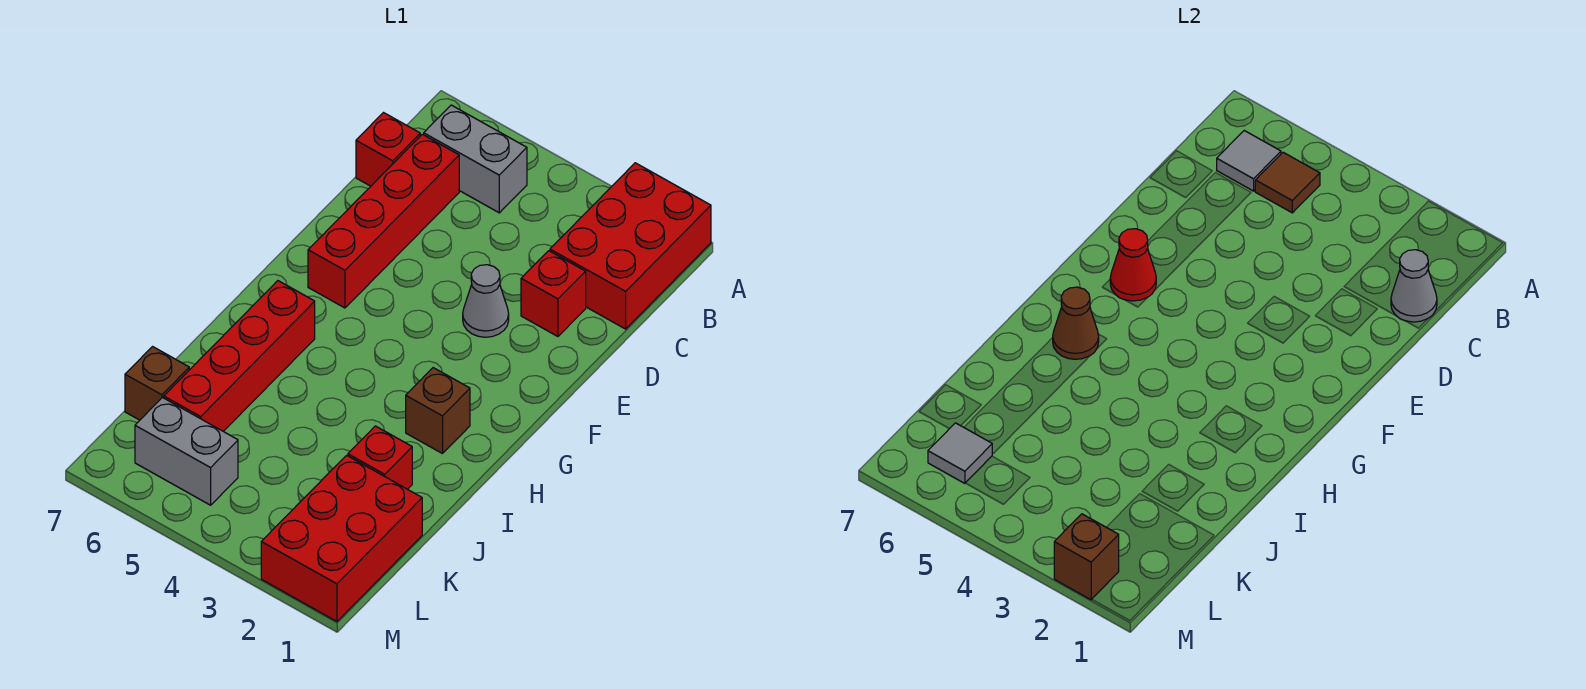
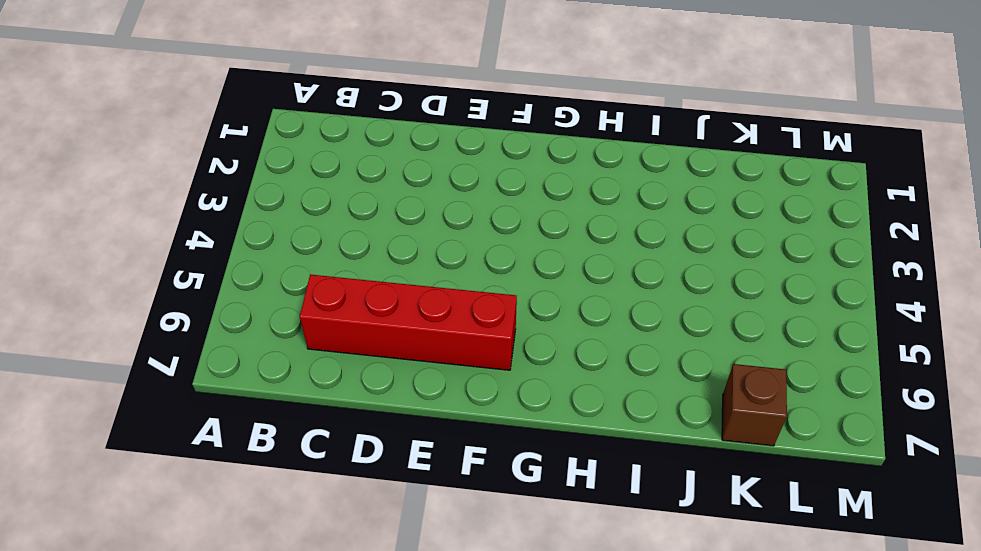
none -> red brick A1:C2 level 1
none -> grey brick B5:B6 level 1
none -> red brick C7 level 1

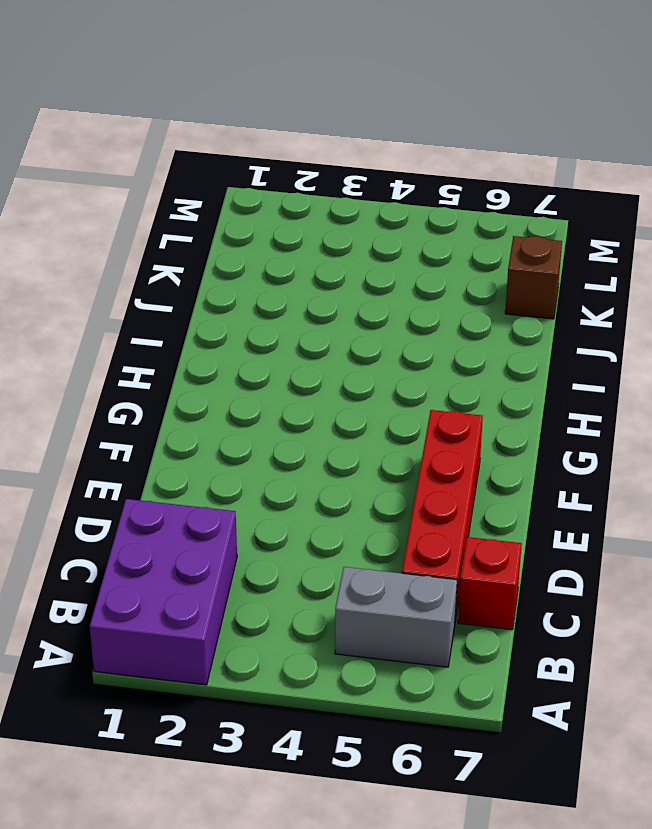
purple brick A1:C2 level 1 -> red brick A1:C2 level 1
none -> red brick D2 level 1
none -> grey cone E3 level 1
none -> brown brick H2 level 1

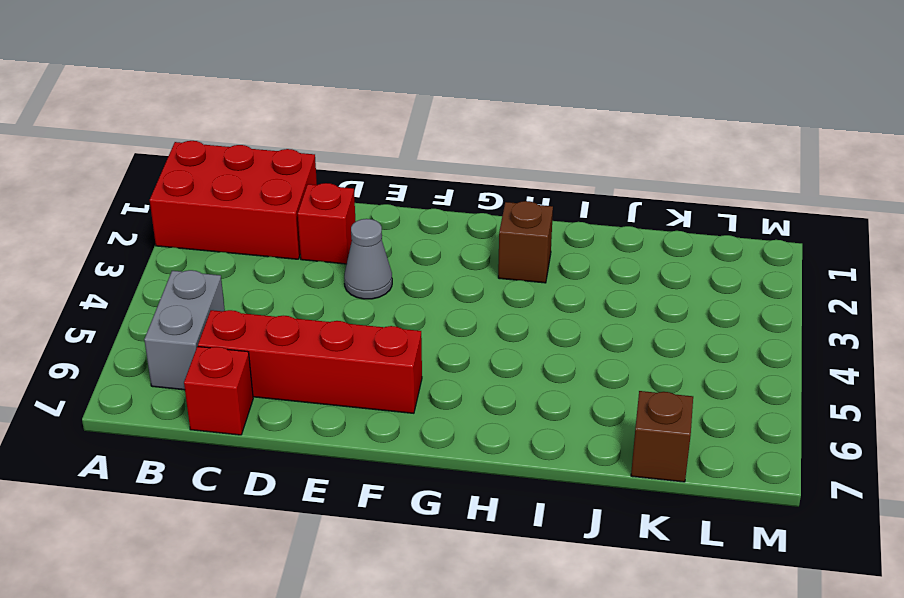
none -> red brick H6:K6 level 1
none -> red brick J2 level 1
none -> red brick K1:M2 level 1

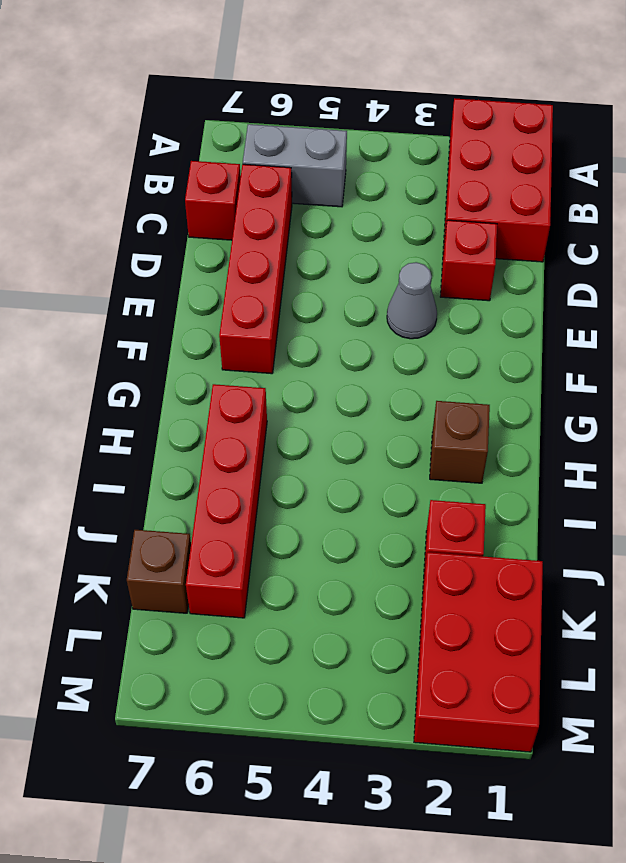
none -> grey brick L5:L6 level 1
none -> brown tile B5 level 2
none -> grey tile B6 level 2

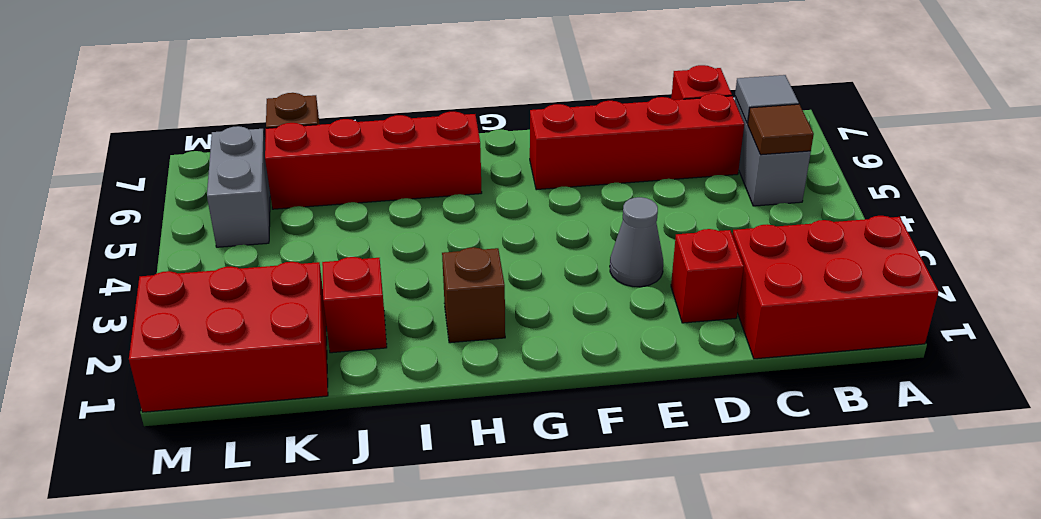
none -> grey cone C1 level 2
none -> red cone F6 level 2
none -> brown cone H6 level 2

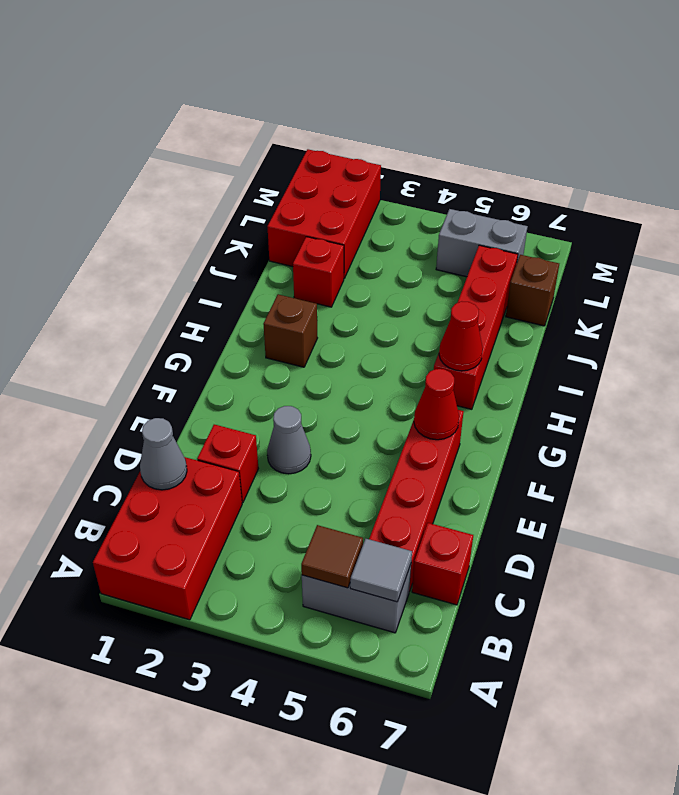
red cone H6 level 2 -> brown cone H6 level 2
none -> grey tile L6 level 2
none -> brown brick M2 level 2

